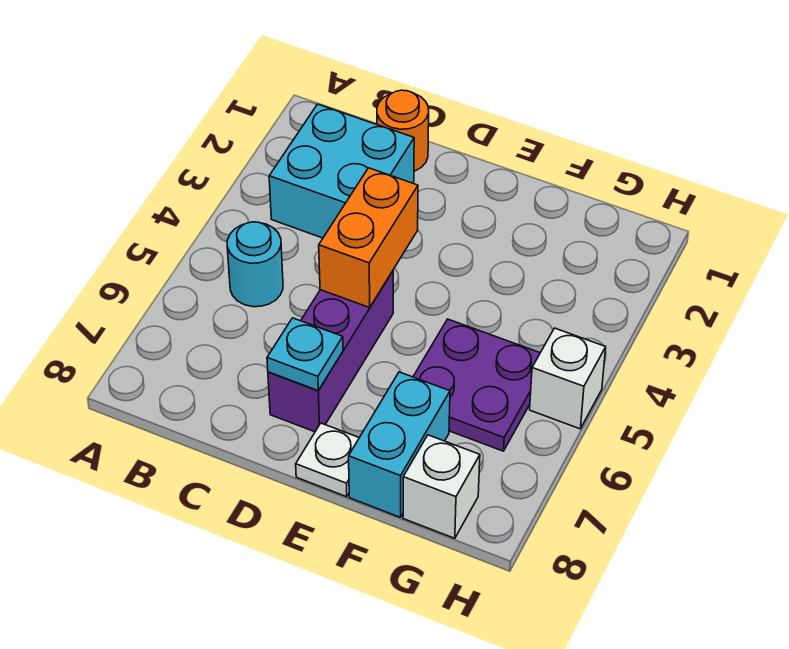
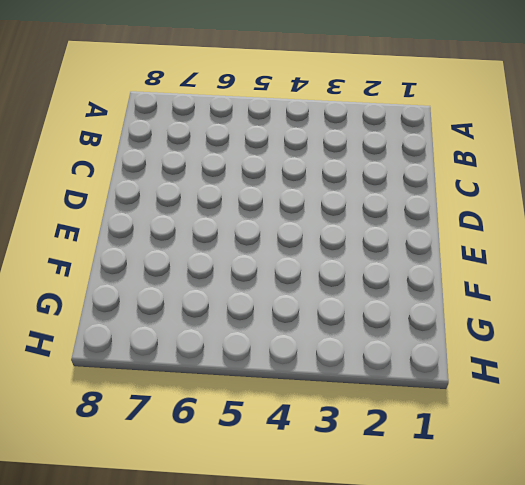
none -> cyan brick B2:C3 level 1
none -> cyan round brick B5 level 1

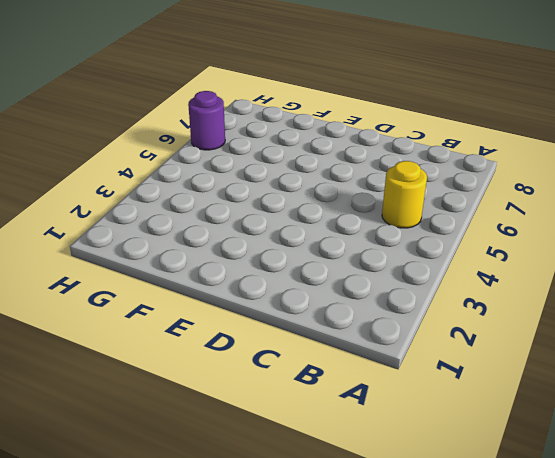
yellow round brick B5 level 1 -> cyan round brick B5 level 1
purple round brick H6 level 1 -> none
none -> cyan brick B2:C3 level 1
none -> orange round brick C1 level 1

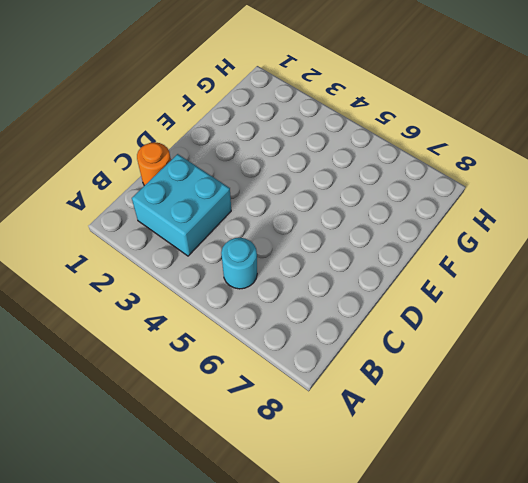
none -> purple brick D5:D7 level 1
none -> white plate E8 level 1

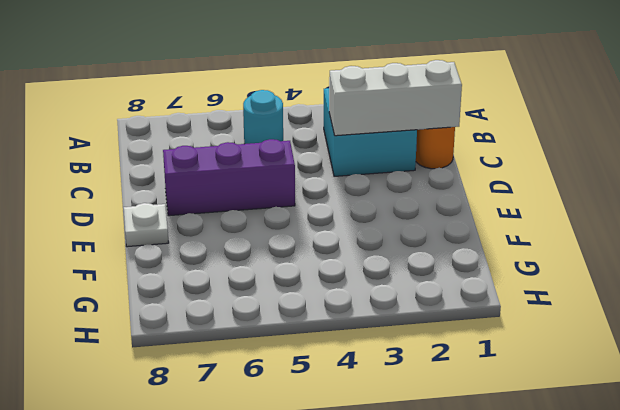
white brick C1:C3 level 2 -> none
none -> purple plate F5:G6 level 1
none -> cyan brick F7:F8 level 1

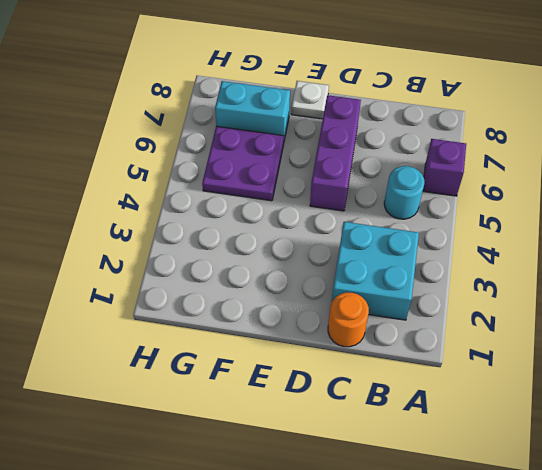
purple brick A6 level 1 -> none
cyan brick F7:G7 level 1 -> cyan brick F7:F8 level 1
none -> white brick G8 level 1
none -> white brick H5 level 1

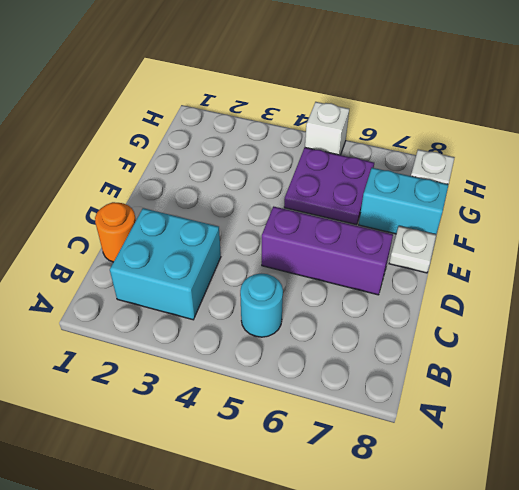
none -> orange brick D4:D5 level 2
none -> cyan plate D7 level 2

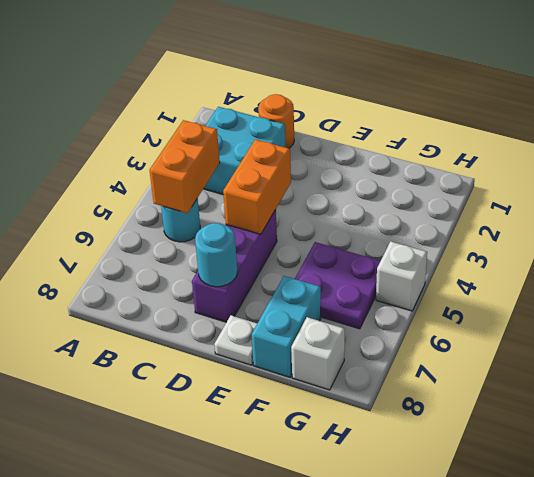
orange brick B4:B5 level 2 -> none
cyan round brick D7 level 2 -> cyan plate D7 level 2

